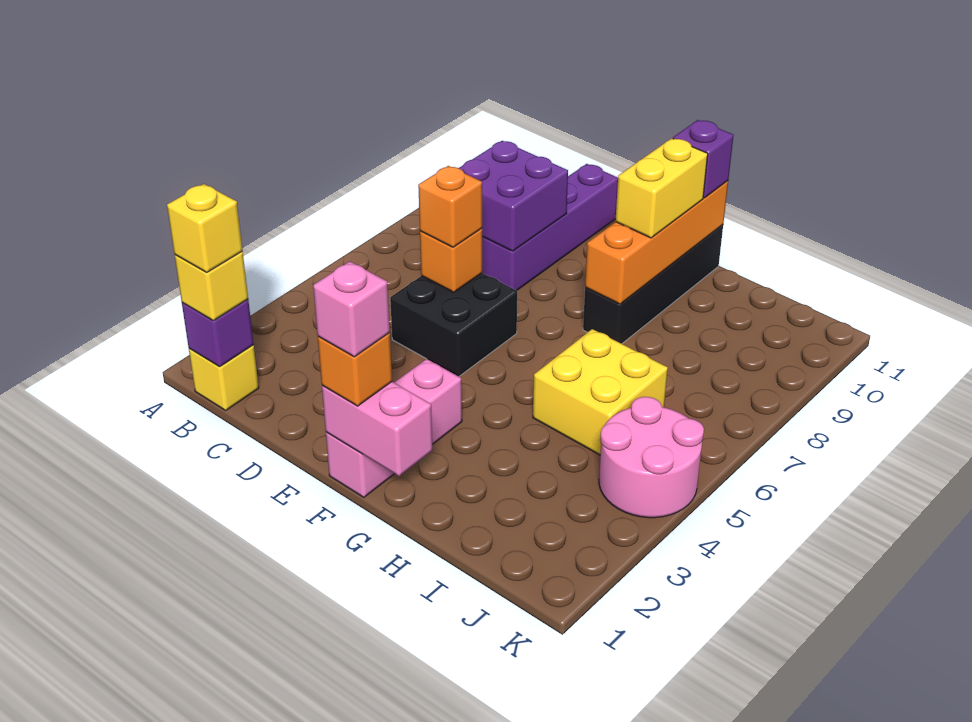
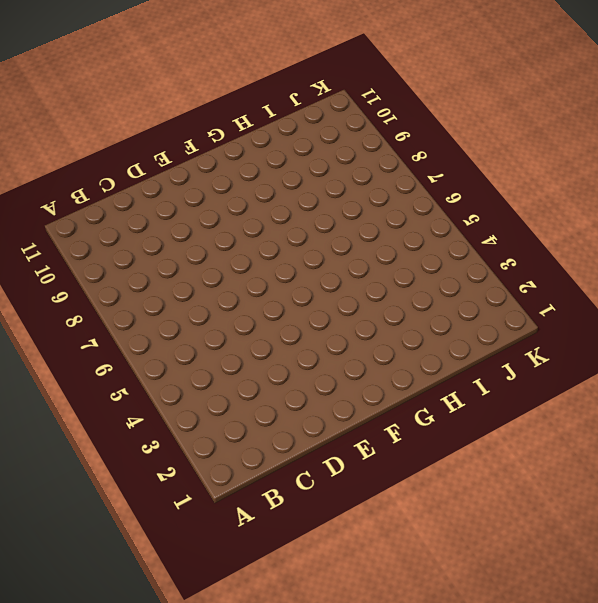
none -> yellow brick B1 level 1
none -> black brick D5:E6 level 1
none -> purple brick D8:D11 level 1

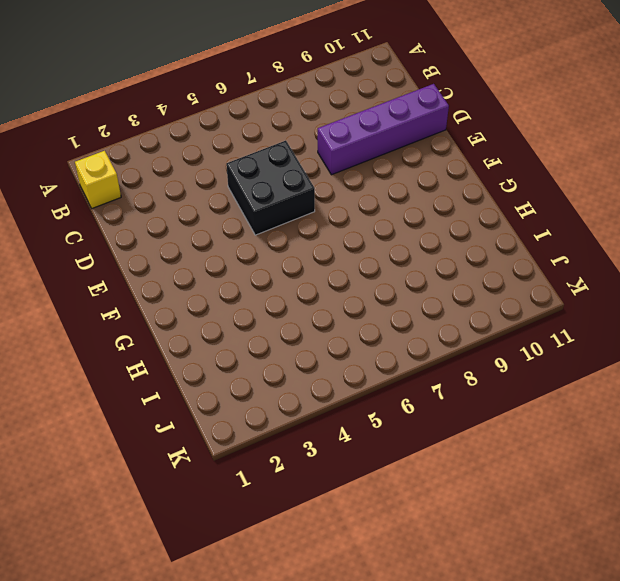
none -> pink brick F1:F3 level 1
none -> black brick G8:G11 level 1
none -> yellow brick H5:I6 level 1

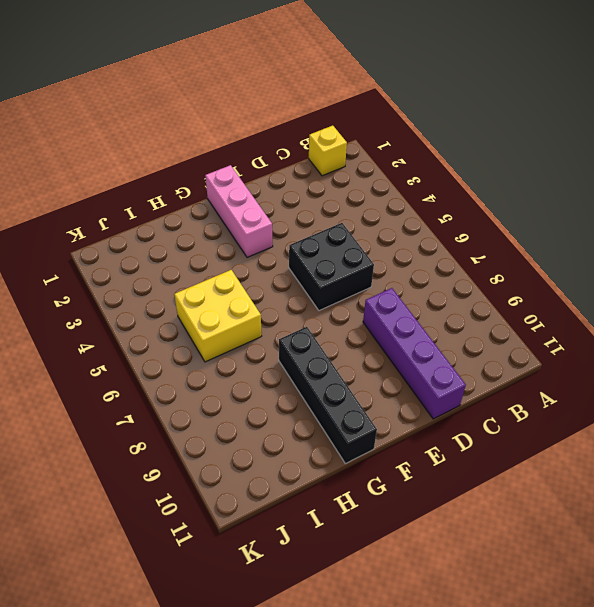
none -> pink round brick J4:K5 level 1
none -> purple brick B1 level 2
none -> purple brick C8:D9 level 2

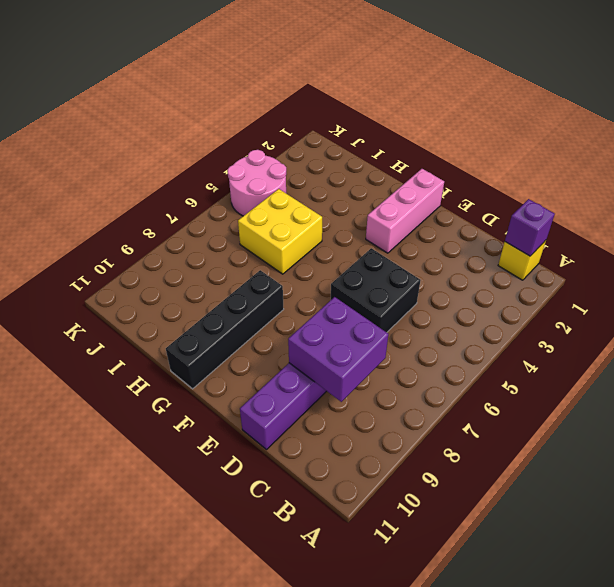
none -> orange brick D6 level 2
none -> pink brick F1:G1 level 2
none -> orange brick G8:G11 level 2

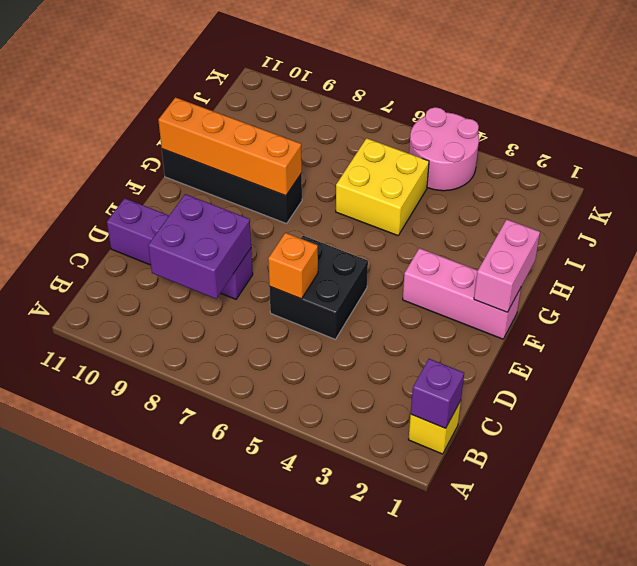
none -> yellow brick B1 level 3
none -> orange brick D6 level 3
none -> orange brick F1 level 3

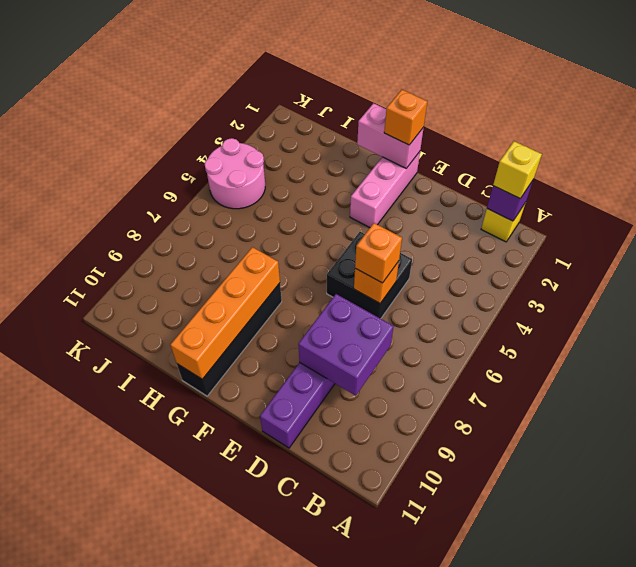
none -> yellow brick H5:I6 level 1
none -> yellow brick G9:G10 level 3
none -> purple brick G11 level 3

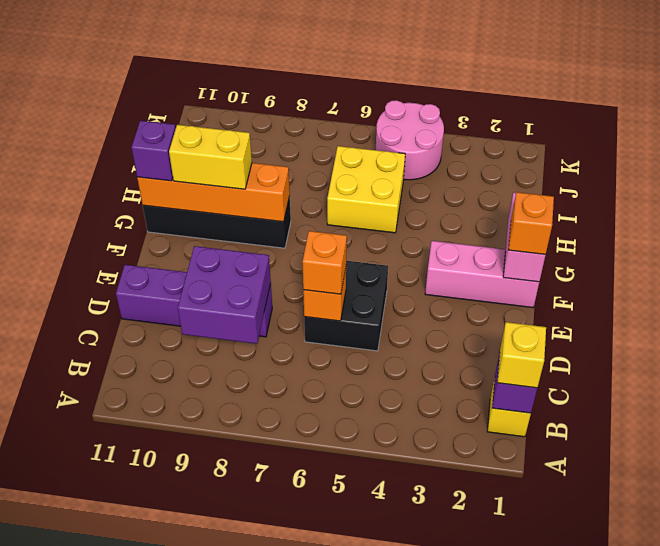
none -> yellow brick B1 level 4
none -> pink brick F1 level 4

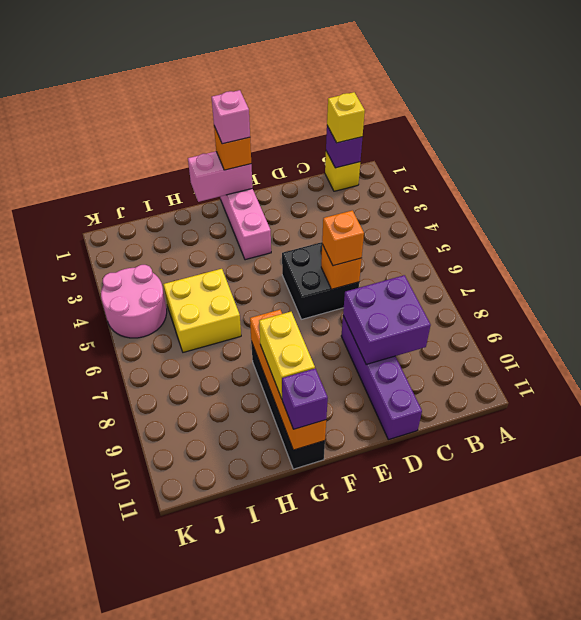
none -> yellow brick B1 level 4

